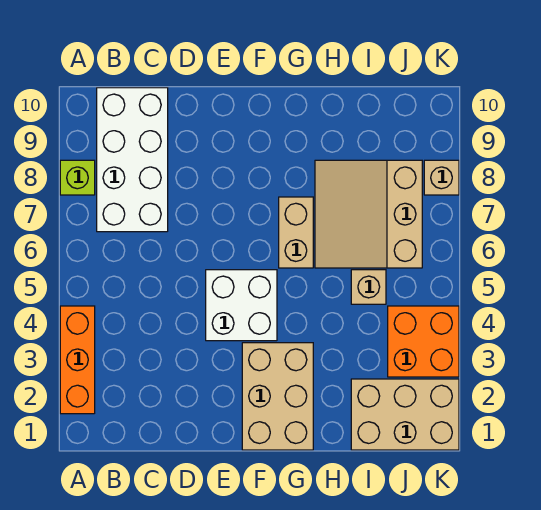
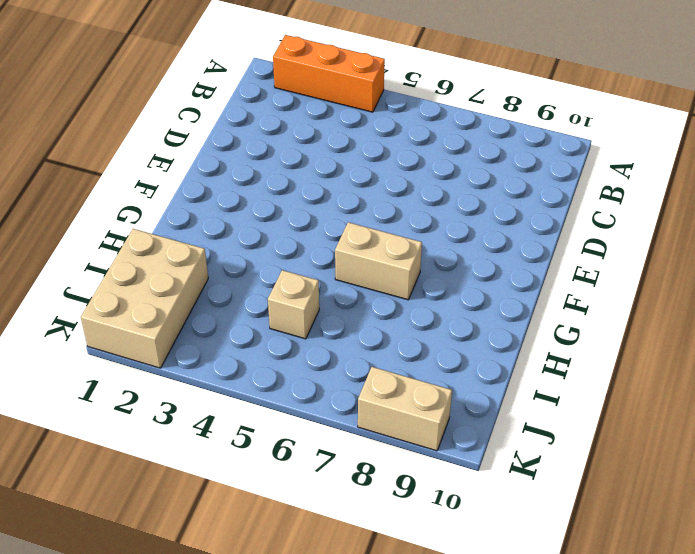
tan brick K8:K9 level 1 -> tan brick K8 level 1
none -> lime brick A8 level 1
none -> white brick B7:C10 level 1

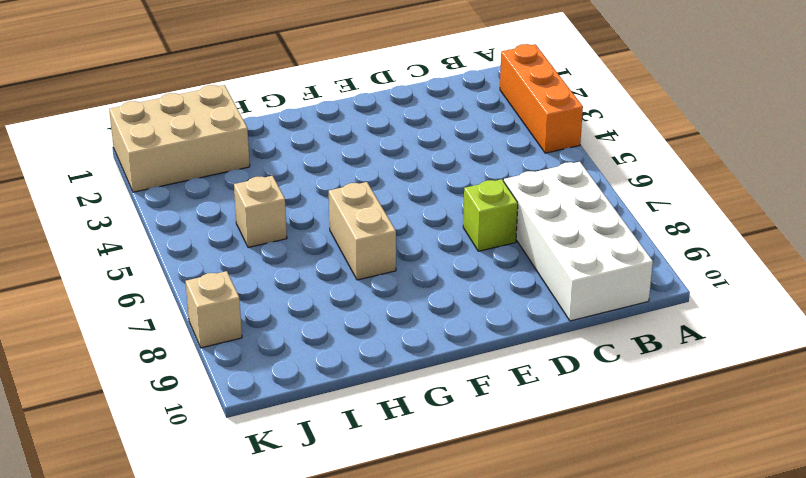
lime brick D7 level 1 -> lime brick A8 level 1
none -> white brick E4:F5 level 1
none -> tan brick F1:G3 level 1

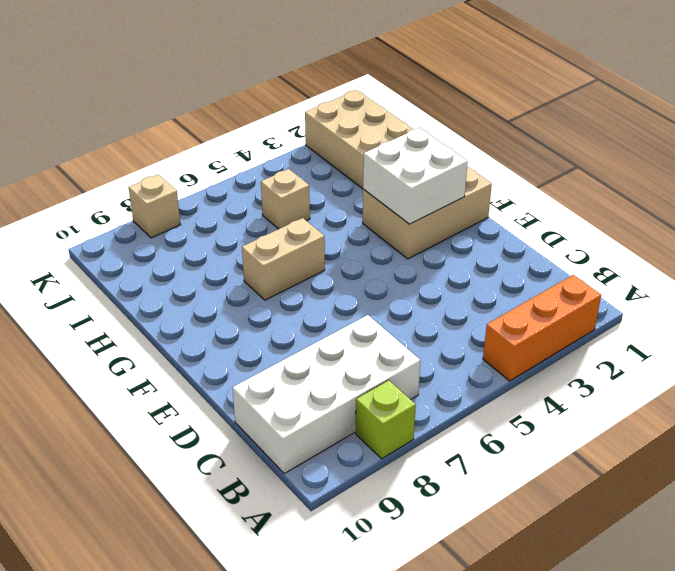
white brick F2:G3 level 2 -> white brick E4:F5 level 1
none -> tan slope H6:J8 level 1 top J
none -> orange brick J3:K4 level 1

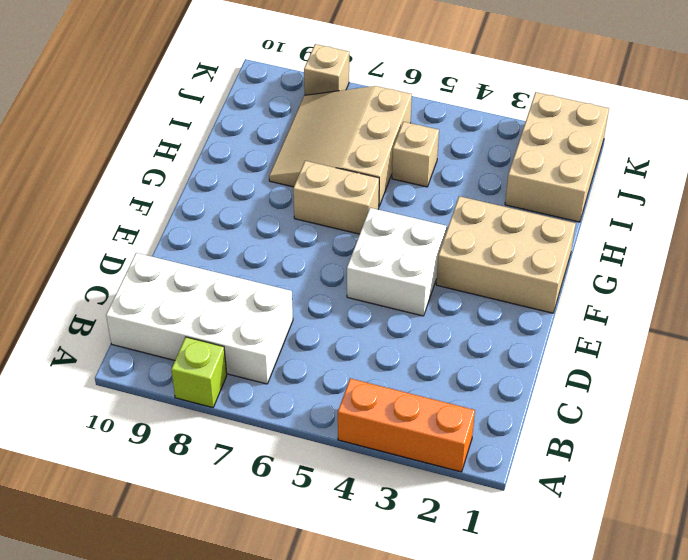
tan slope H6:J8 level 1 top 6 -> tan slope H6:J8 level 1 top J
none -> orange brick J3:K4 level 1

